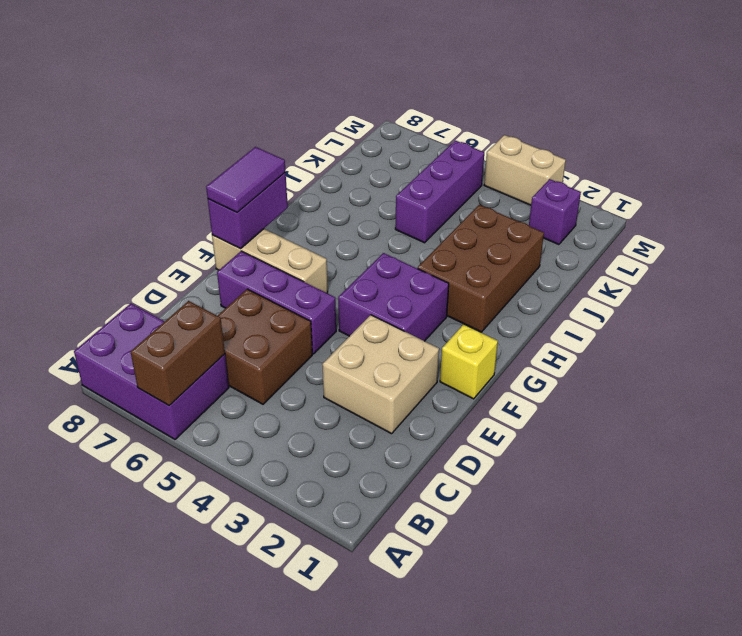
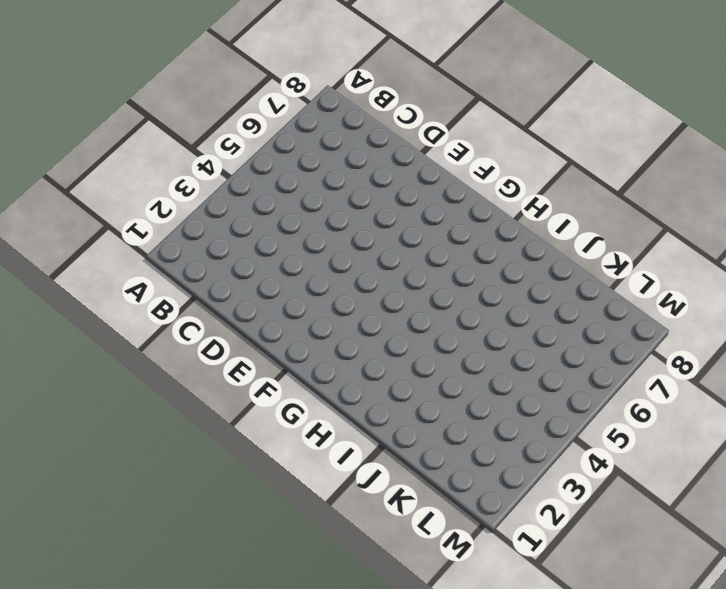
none -> purple brick A6:B8 level 1
none -> brown brick C5:D6 level 1
none -> tan brick D2:E3 level 1

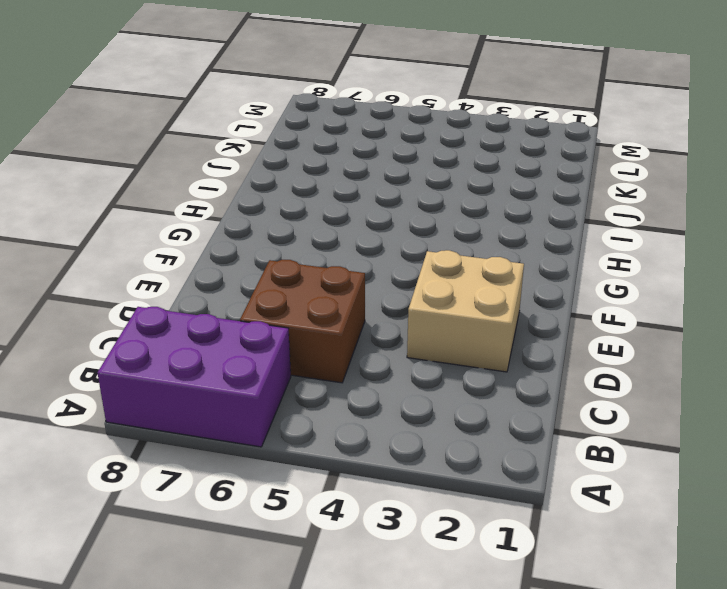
none -> purple brick E5:E7 level 1
none -> yellow brick F1 level 1
none -> purple brick F3:G4 level 1

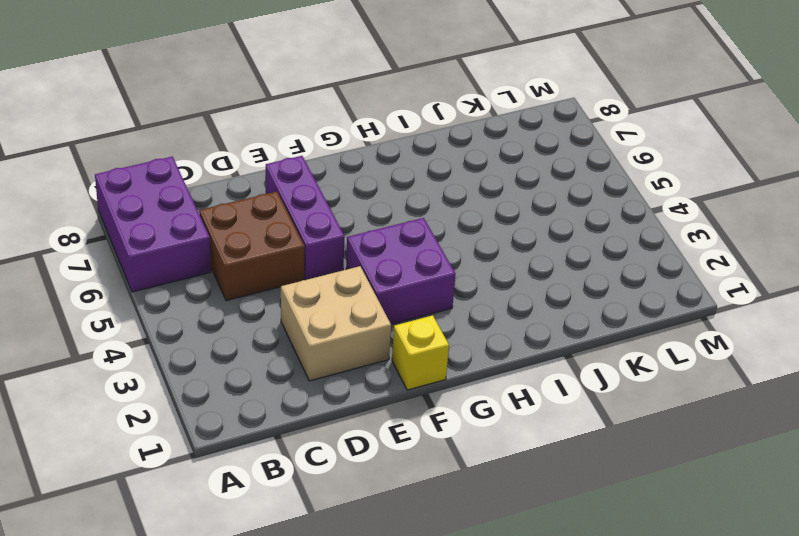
none -> tan brick F6:F8 level 1
none -> brown brick H2:J3 level 1
none -> purple brick J5:L5 level 1

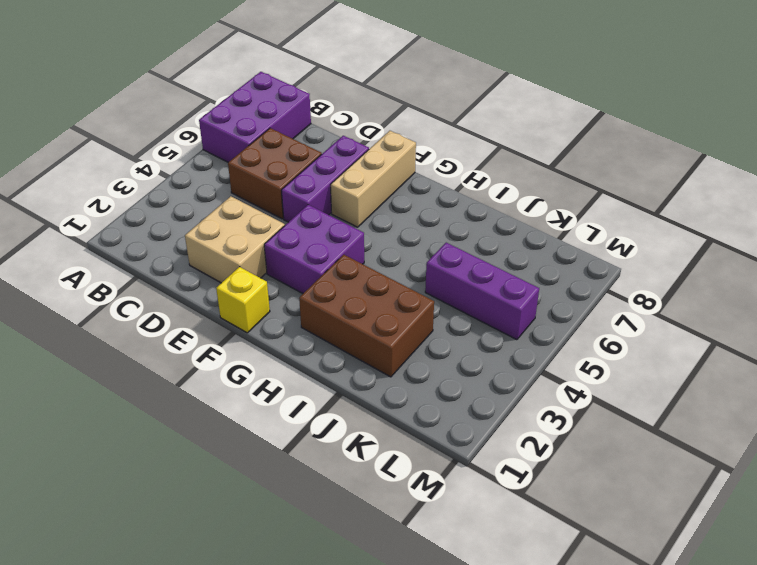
none -> purple brick L2 level 1
none -> tan brick M3:M4 level 1
none -> brown brick A6:B6 level 2

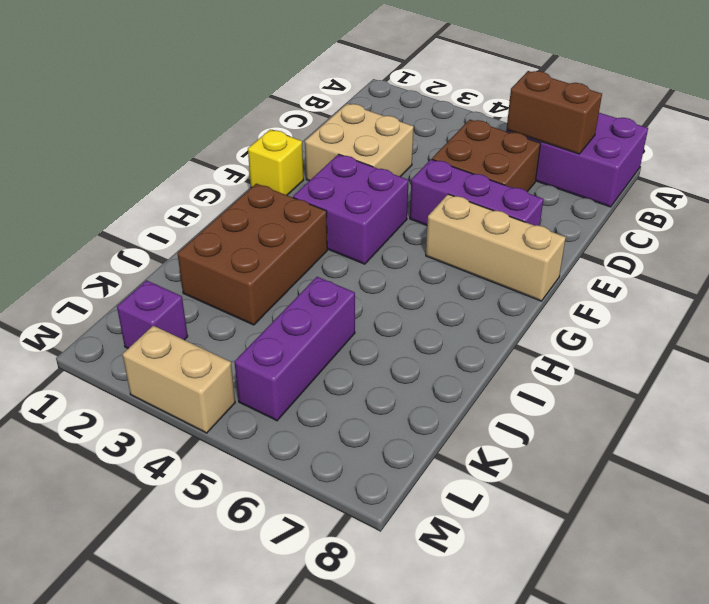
brown brick B6:B7 level 2 -> brown brick A6:B6 level 2
none -> purple brick F8:G8 level 2
none -> purple tile F8:G8 level 3

